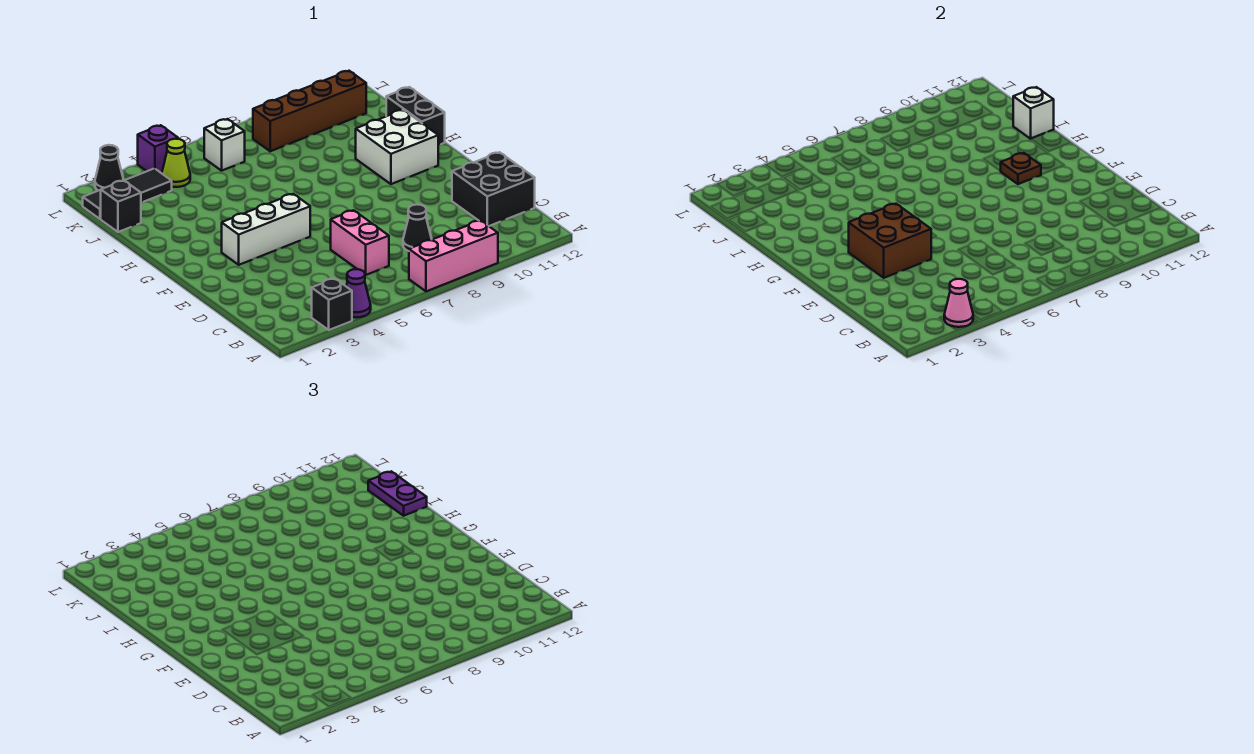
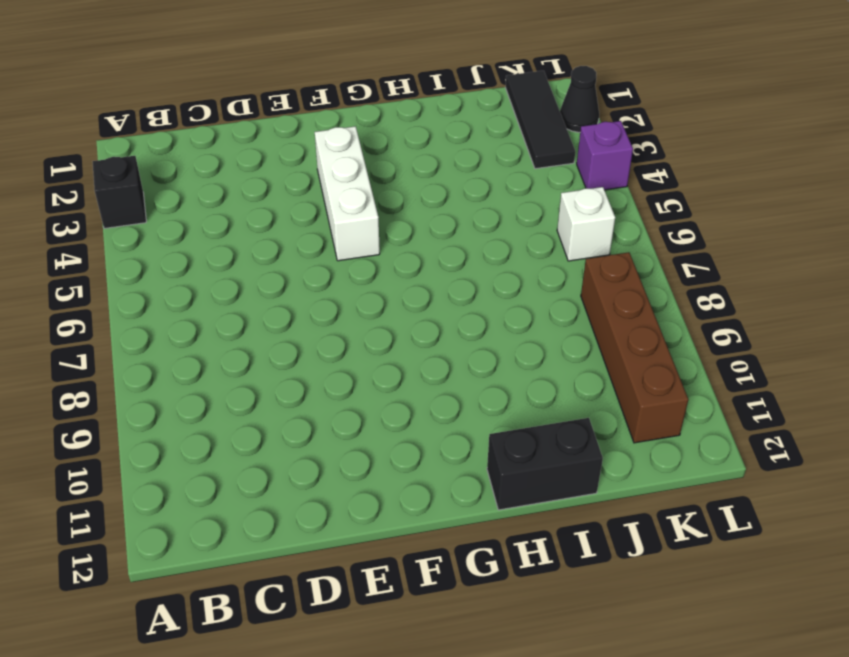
none -> purple cone A4 level 1
none -> pink brick A7:A9 level 1
none -> pink brick C6:D6 level 1

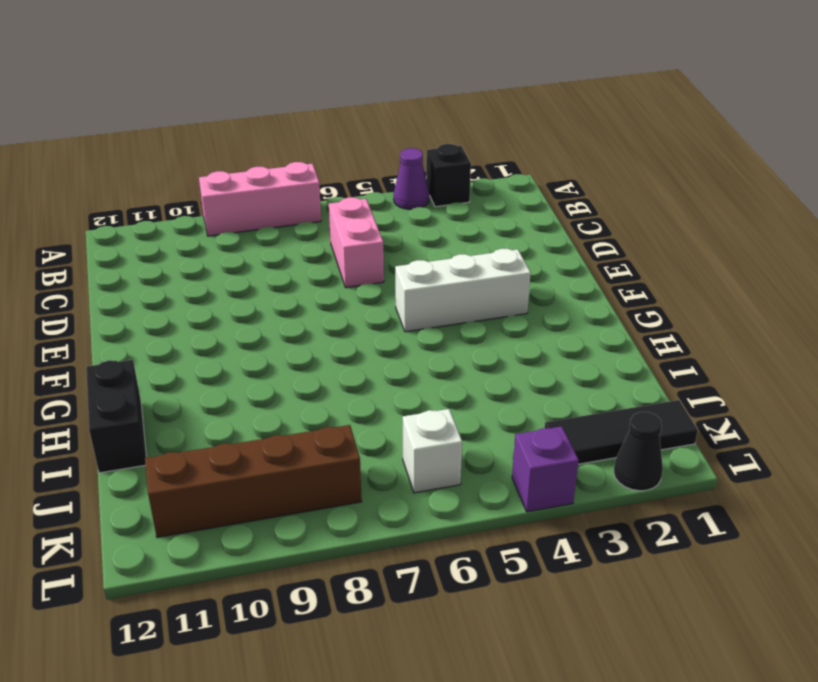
none -> black cone C8 level 1
none -> black brick C11:D12 level 1
none -> white brick G10:H11 level 1

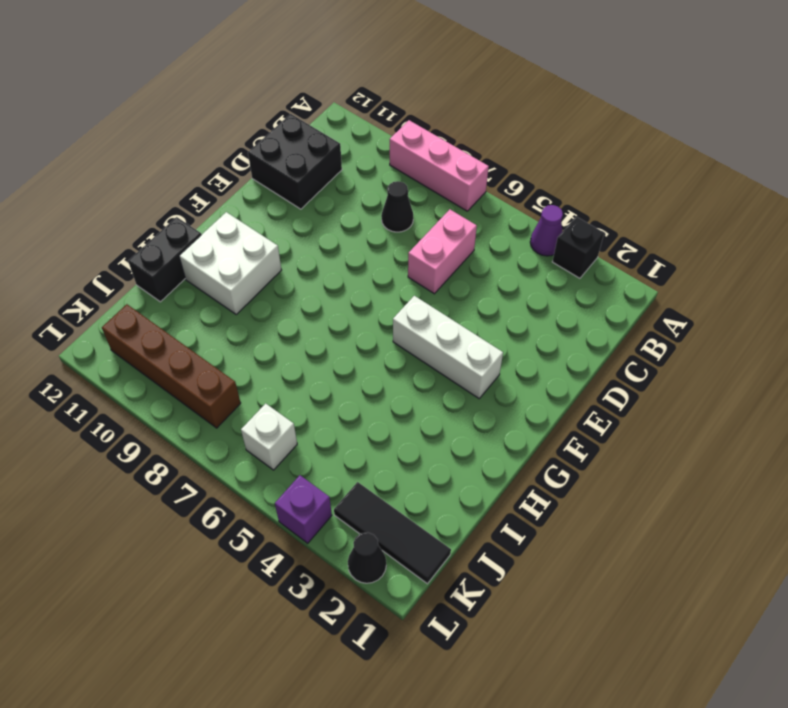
none -> black brick J1 level 1
none -> lime cone K4 level 1
none -> pink cone A3 level 2

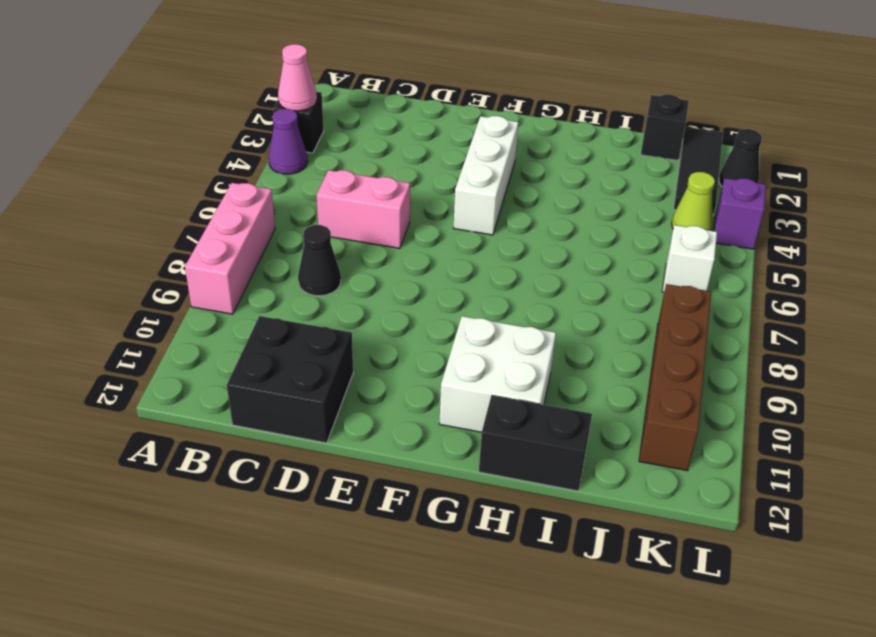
none -> brown brick E3:F4 level 2
none -> brown plate G10 level 2
none -> white brick I12 level 2

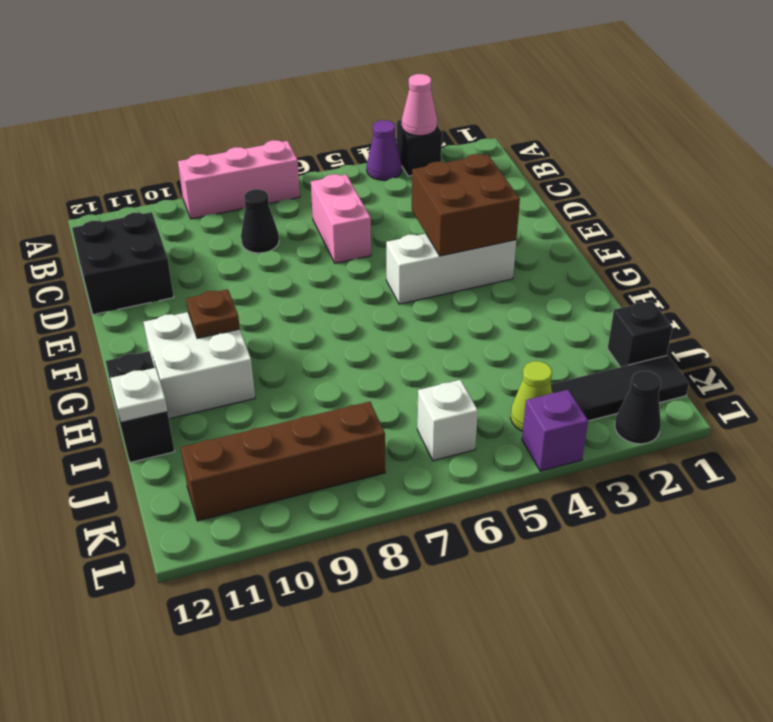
white plate I12 level 2 -> white brick I12 level 2
none -> purple plate I12:J12 level 3

